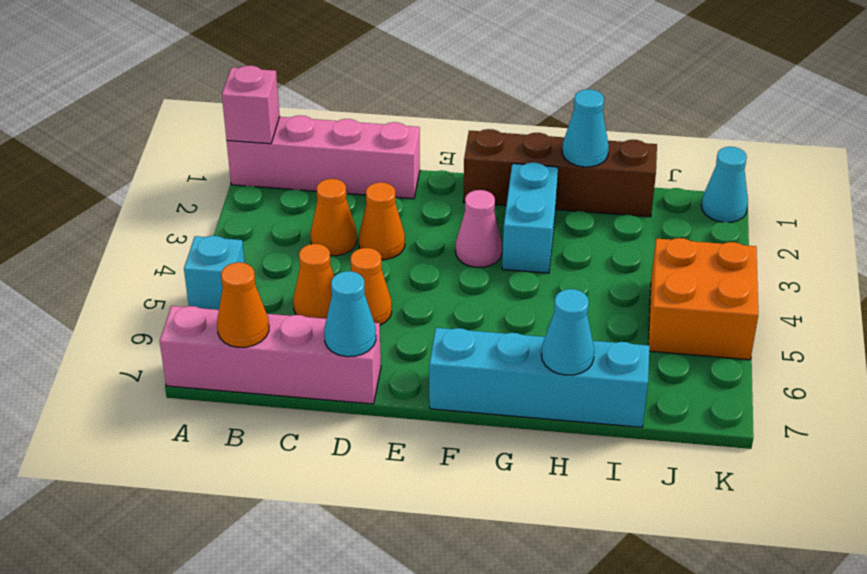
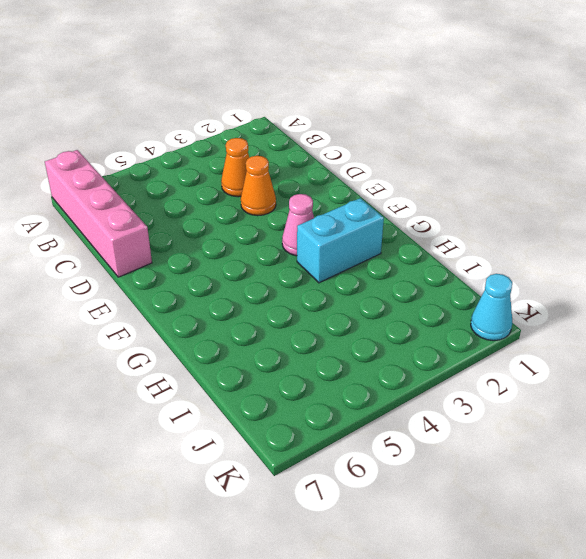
none -> pink brick A1:D1 level 1
none -> cyan brick A5 level 1
none -> orange cone C5 level 1

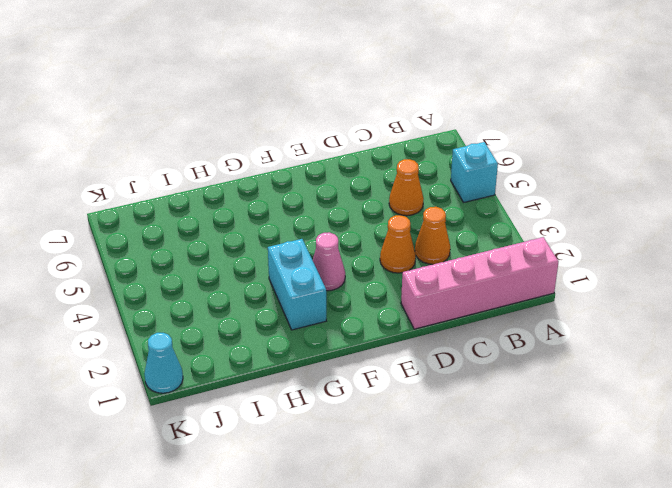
none -> pink brick A7:D7 level 1
none -> orange cone D5 level 1
none -> brown brick F1:I1 level 1

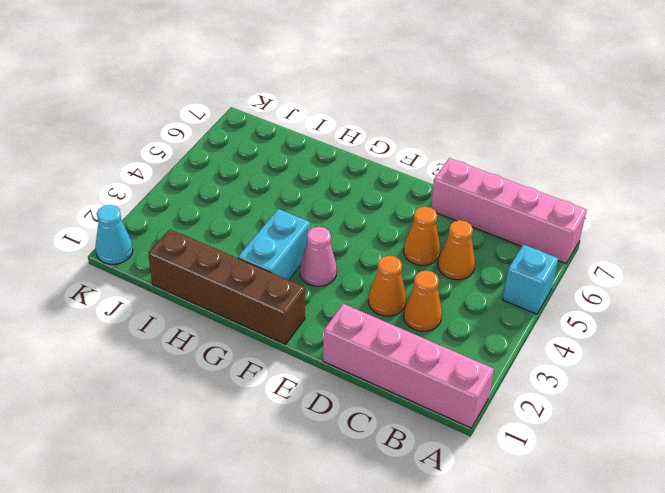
none -> cyan brick F7:I7 level 1
none -> orange brick J4:K5 level 1
none -> pink brick A1 level 2

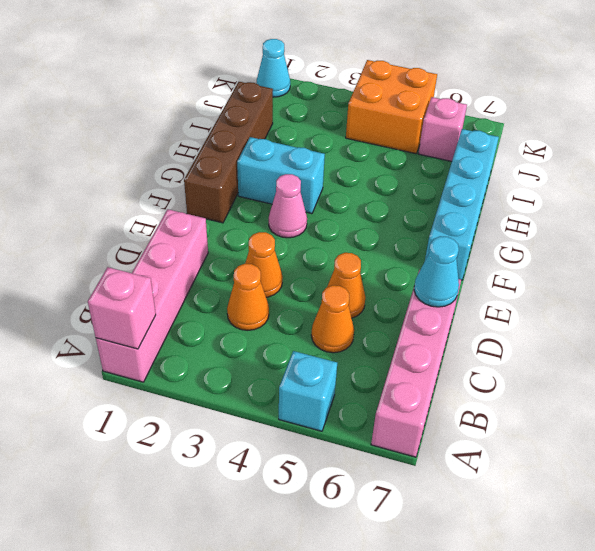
pink brick J6 level 1 -> none
none -> orange cone B7 level 2
none -> cyan cone H1 level 2
none -> cyan cone H7 level 2

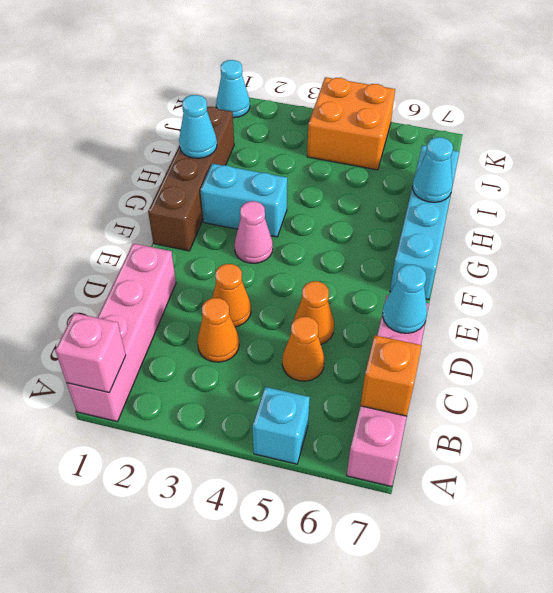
orange brick B7 level 2 -> orange cone B7 level 2

